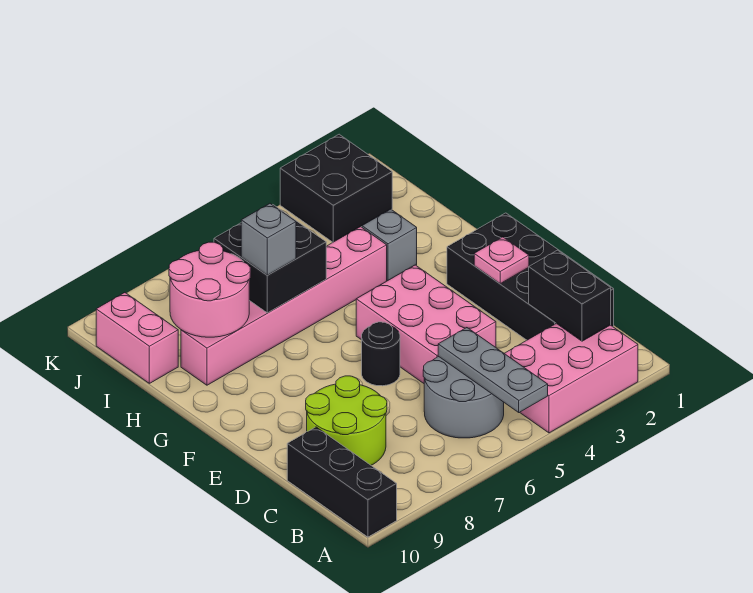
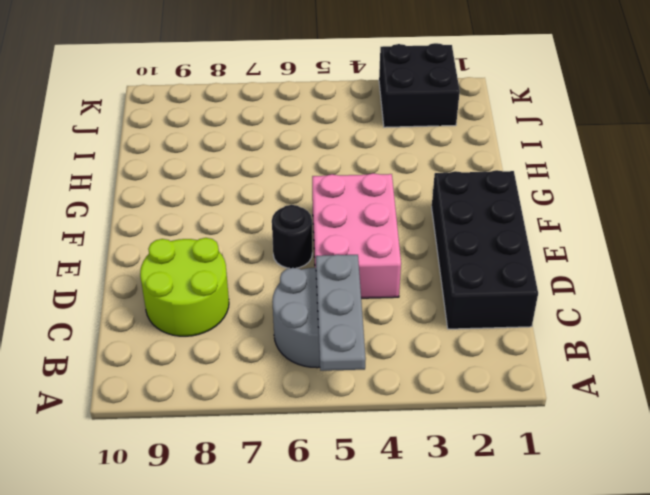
none -> pink brick A2:B4 level 1
none -> black brick A10:C10 level 1
none -> grey brick H3 level 1

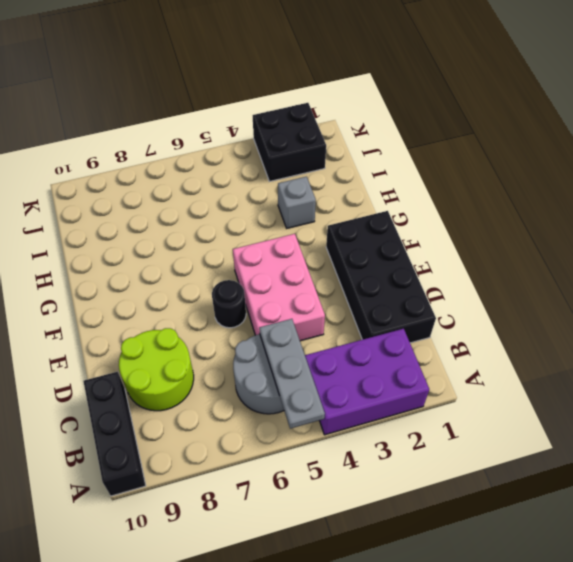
purple brick A2:B4 level 1 -> pink brick A2:B4 level 1
none -> pink brick H4:H9 level 1
none -> pink brick I10:J10 level 1
none -> black brick B2:C2 level 2

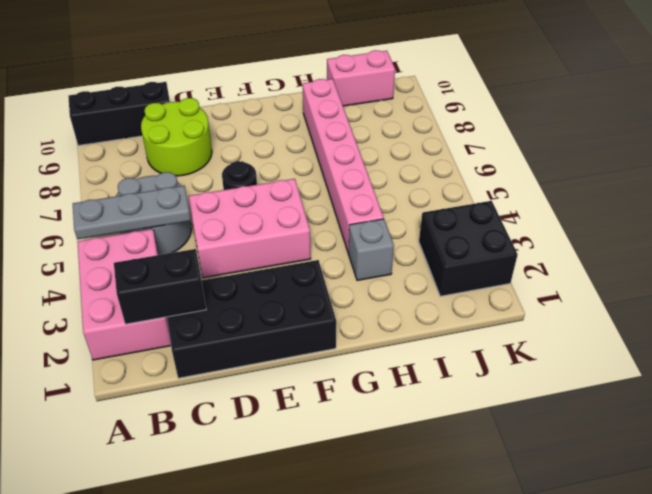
none -> pink plate E2 level 2
none -> black brick H6:I7 level 2
none -> pink round brick H8:I9 level 2

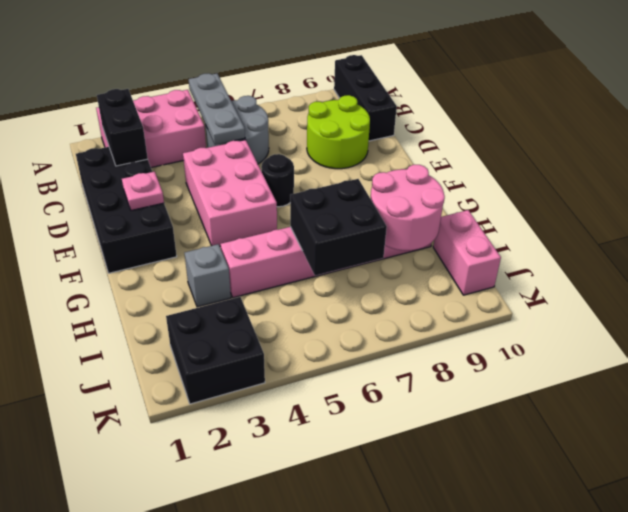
none -> grey brick H7 level 3

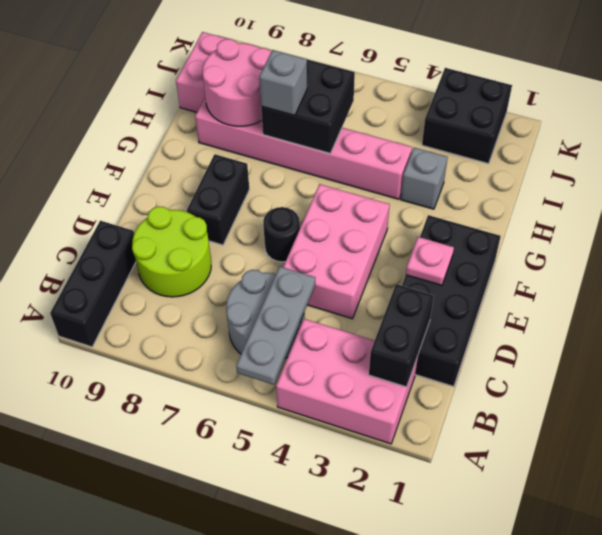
black brick E8:F8 level 1 -> none

